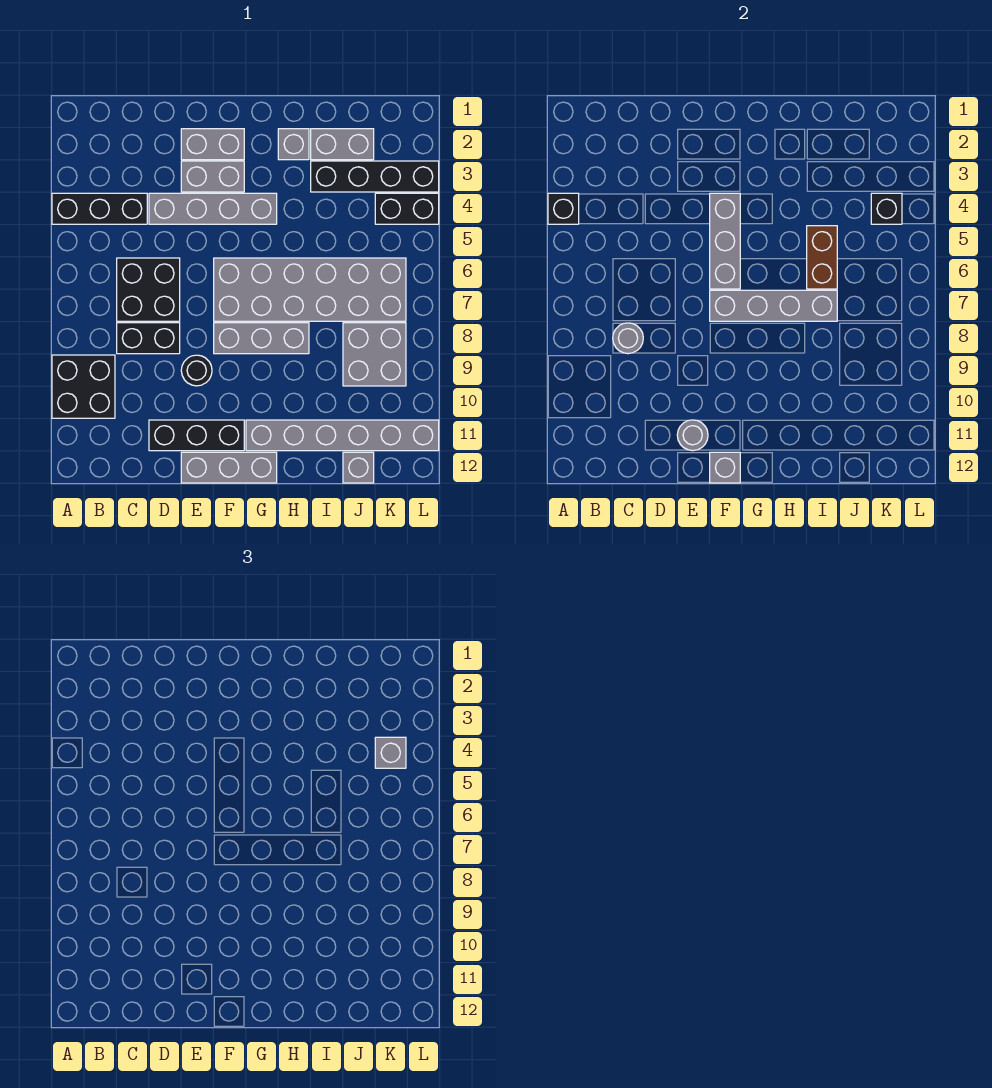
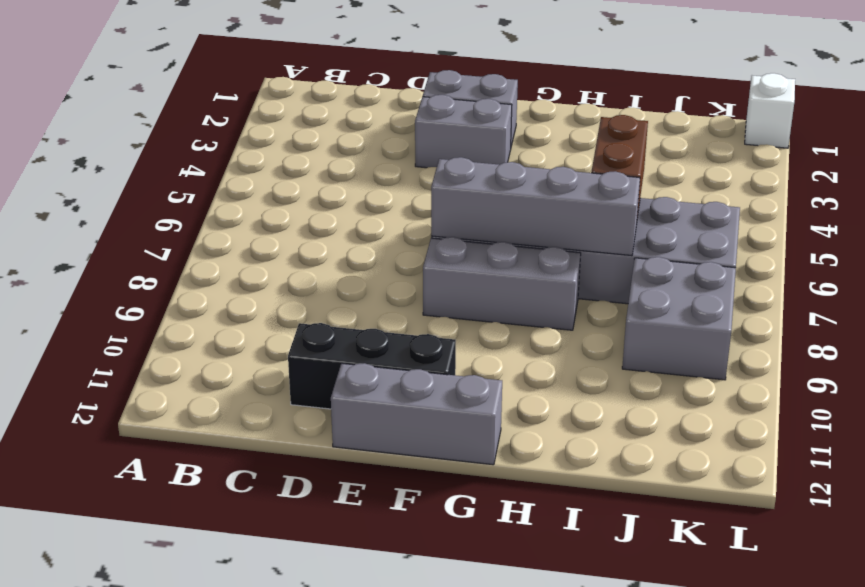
white brick L1 level 1 -> none
none -> black brick A4:C4 level 1
none -> black brick A9:B10 level 1
none -> black brick C6:D7 level 1

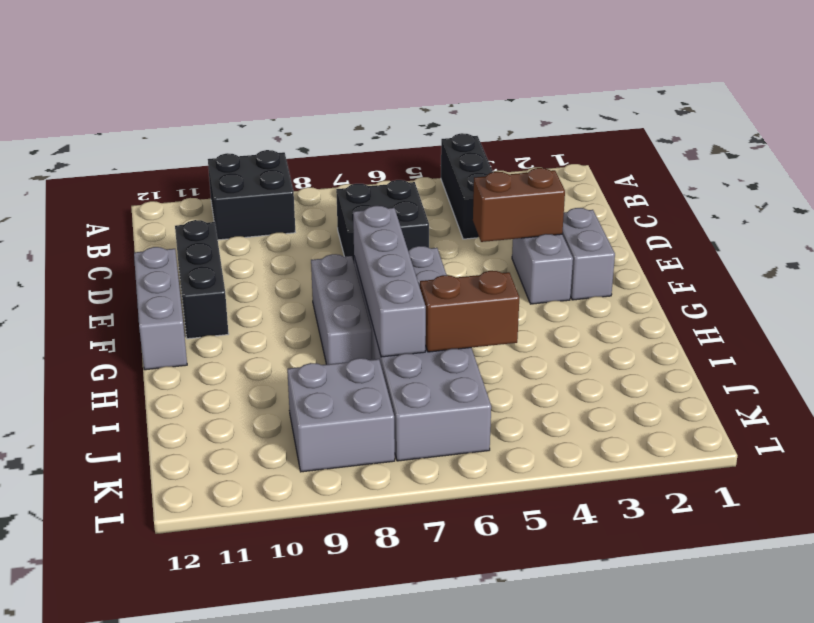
brown brick E3:E4 level 2 -> none
none -> black brick C8:D8 level 1
none -> grey brick D4:G4 level 1
none -> black round brick E9 level 1

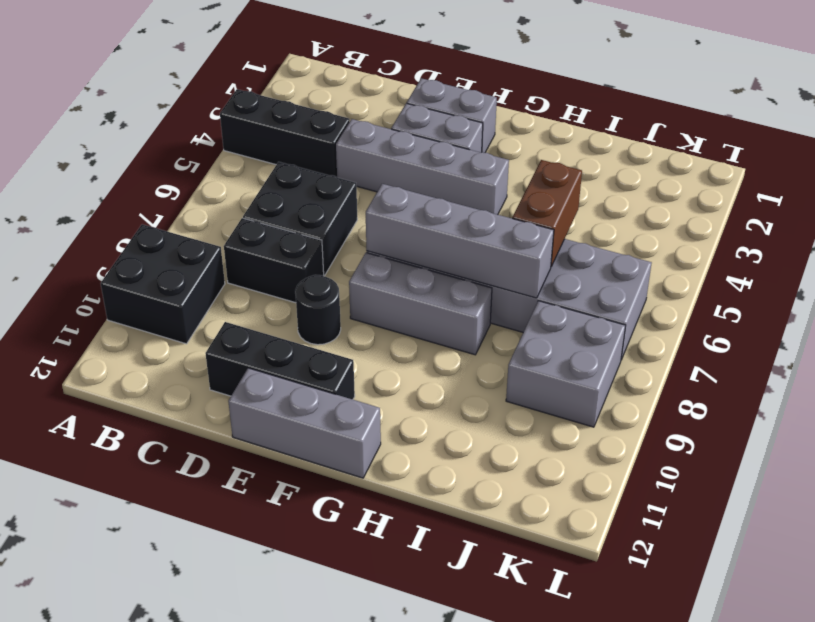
none -> grey brick G11:L11 level 1
none -> grey brick H2 level 1
none -> grey brick I2:J2 level 1

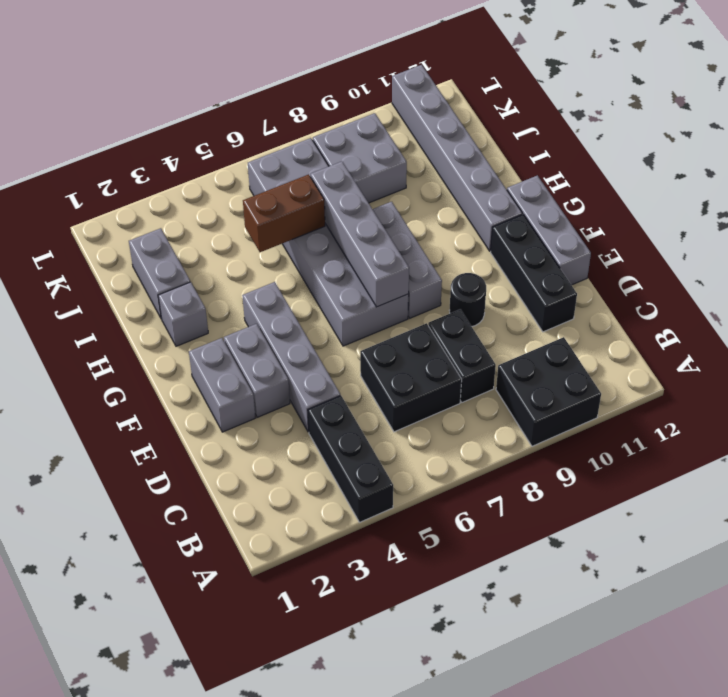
none -> black brick I3:L3 level 1
none -> grey brick J12 level 1
none -> black brick K4:L4 level 1

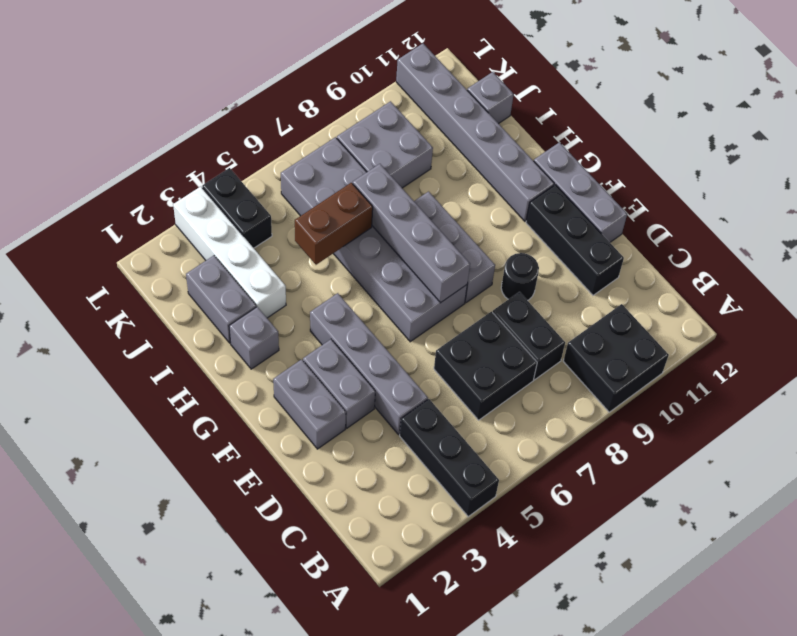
white brick I3:L3 level 1 -> black brick I3:L3 level 1
none -> black brick A4 level 2
none -> grey round brick C8 level 2
none -> grey round brick E11 level 2

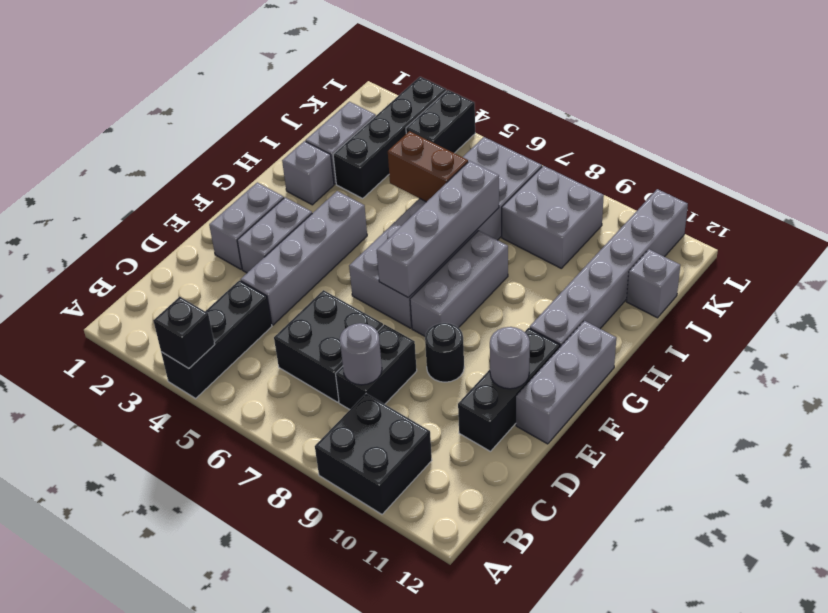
none -> grey brick F4:F6 level 2
none -> grey brick F12 level 2
none -> black brick K4 level 2

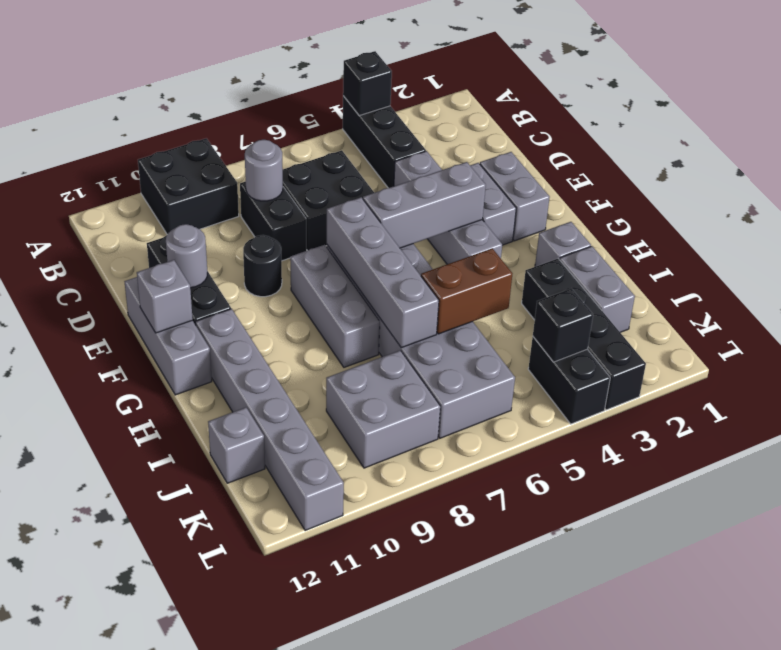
none -> grey brick K4 level 3

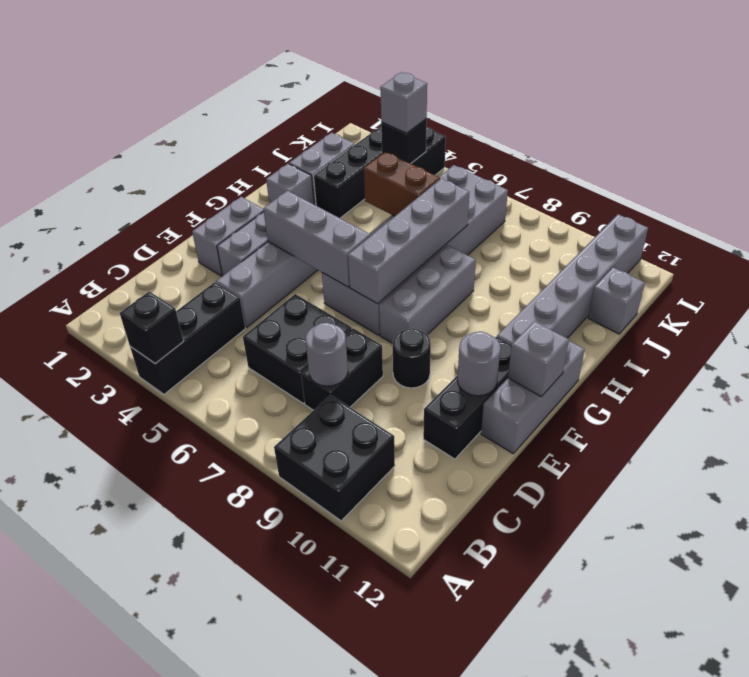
none -> grey brick J8:K9 level 1

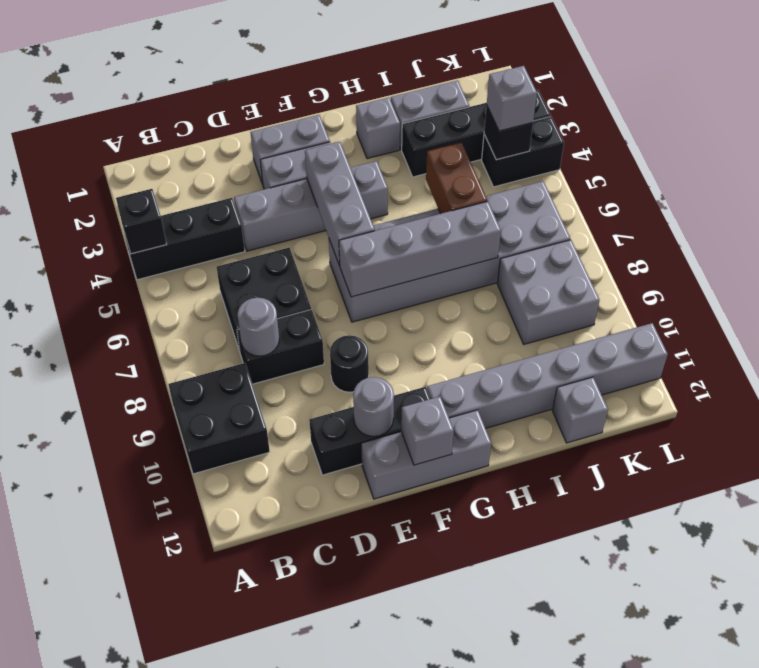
none -> grey brick F8:H8 level 1

